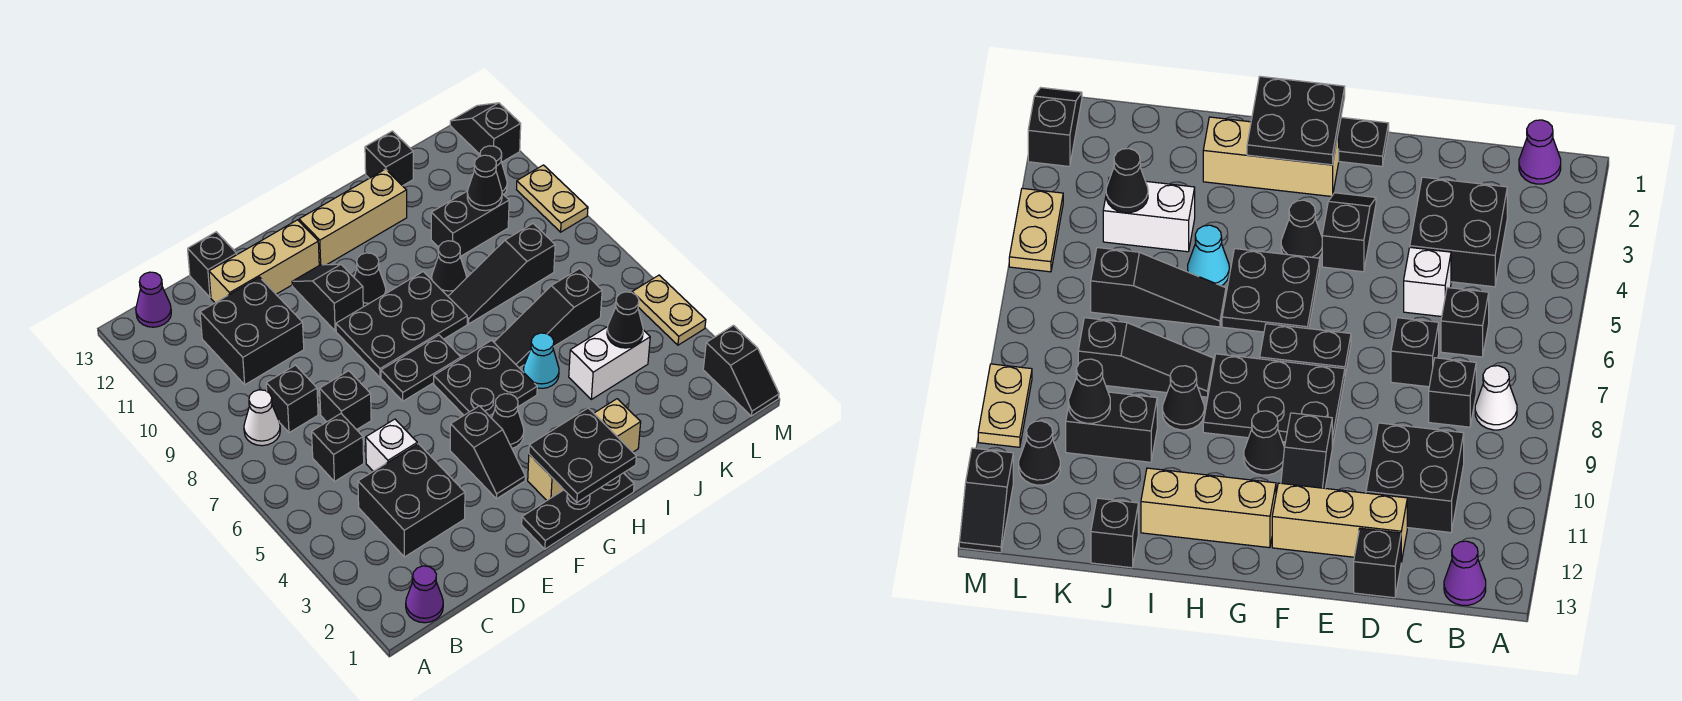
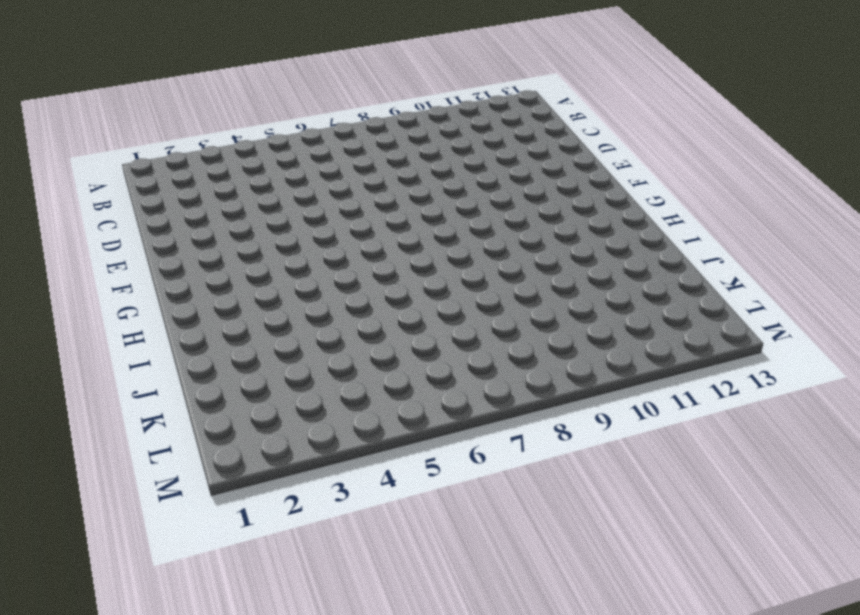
none -> purple cone B1 level 1
none -> white cone B8 level 1
none -> purple cone B13 level 1
none -> black brick C3:D4 level 1

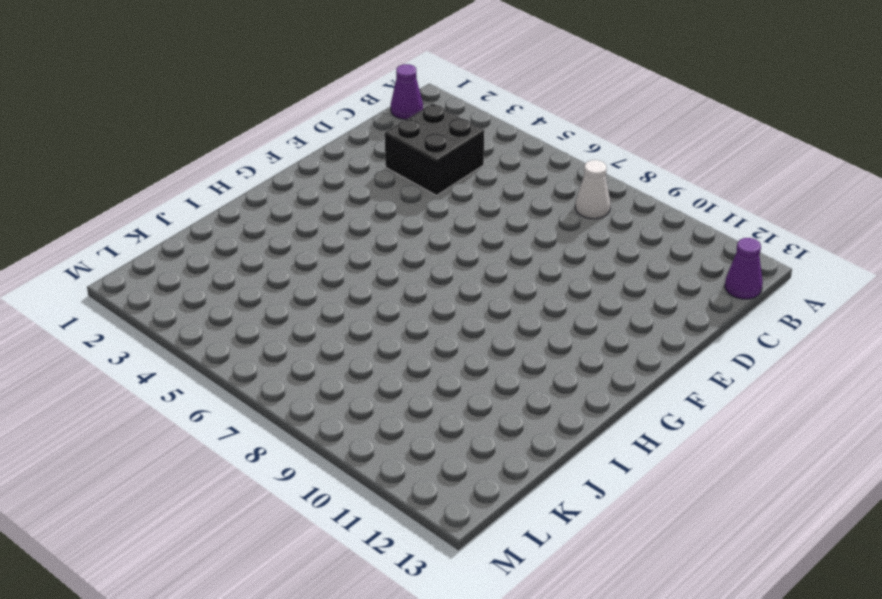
none -> black brick C6 level 1
none -> black brick C8 level 1
none -> black brick C10:D11 level 1
none -> white brick D5 level 1

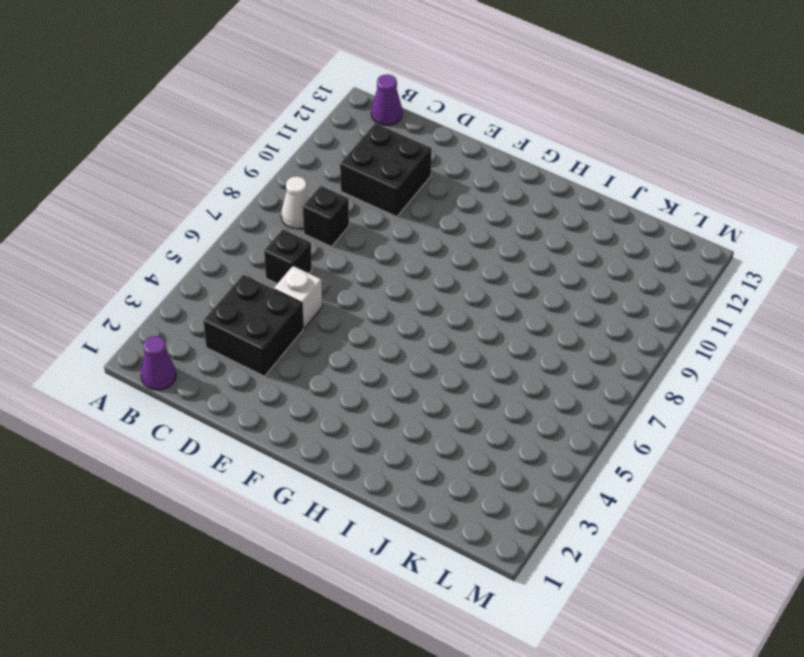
none -> black brick D7 level 1
none -> tan brick D12:F12 level 1
none -> black brick D13 level 1
none -> black plate F1:H1 level 1

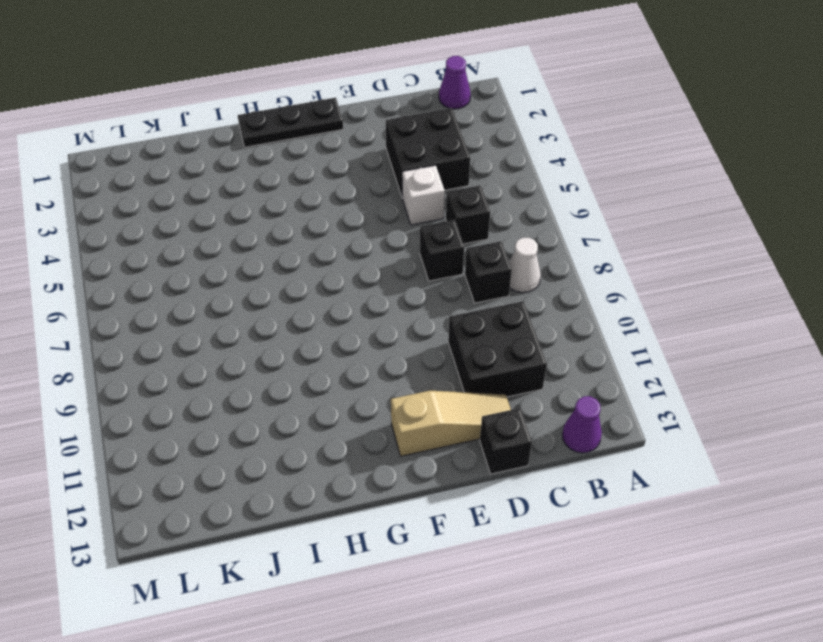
tan slope D12:F12 level 1 top F -> tan brick D12:F12 level 1
none -> black slope F3:F4 level 1 top 4
none -> black plate F7:G7 level 1
none -> black plate F8:H9 level 1
none -> black slope F10:F11 level 1 top 10

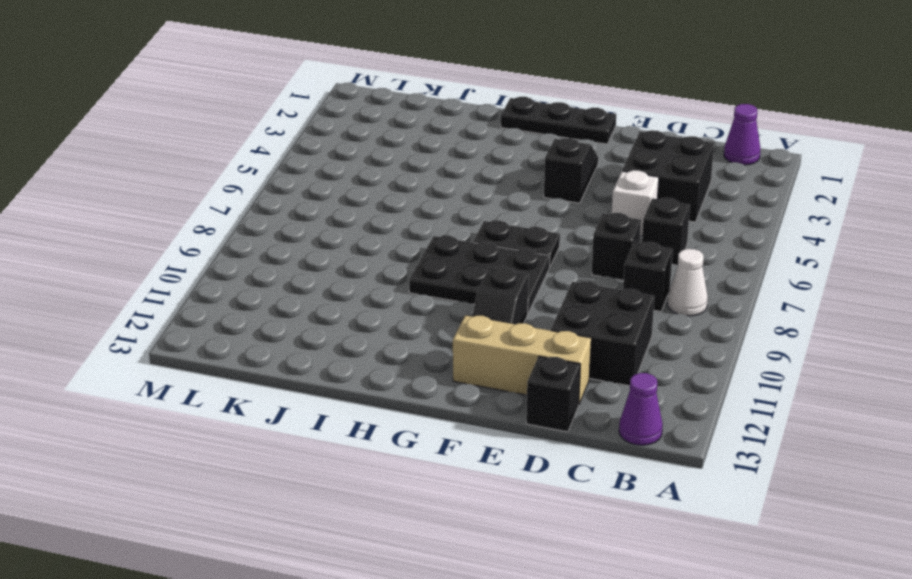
none -> tan brick G2:I2 level 1
none -> black cone G4 level 1
none -> black plate G5:H6 level 1
none -> black cone G10 level 1

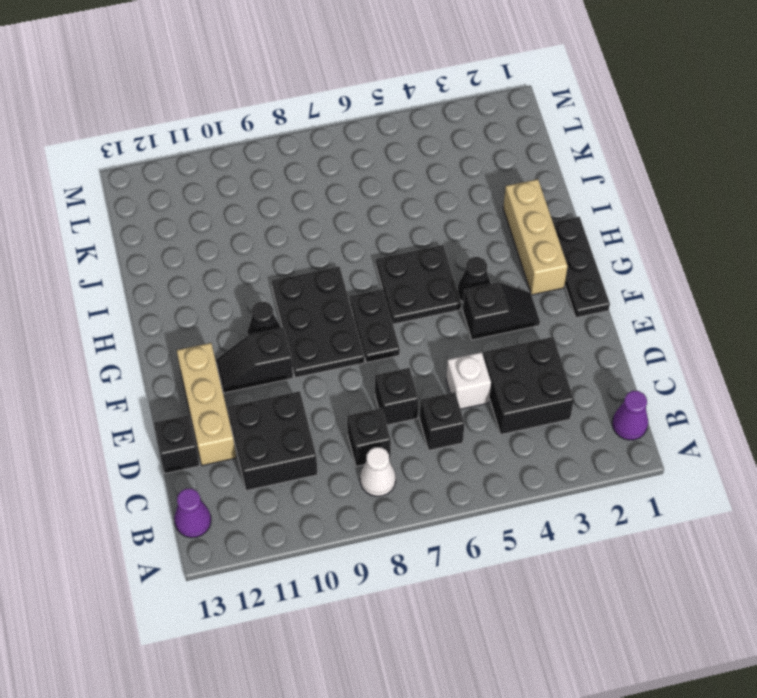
none -> tan brick G12:I12 level 1
none -> cyan cone I5 level 1
none -> black slope I6:K6 level 1 top K
none -> black slope I8:K8 level 1 top K

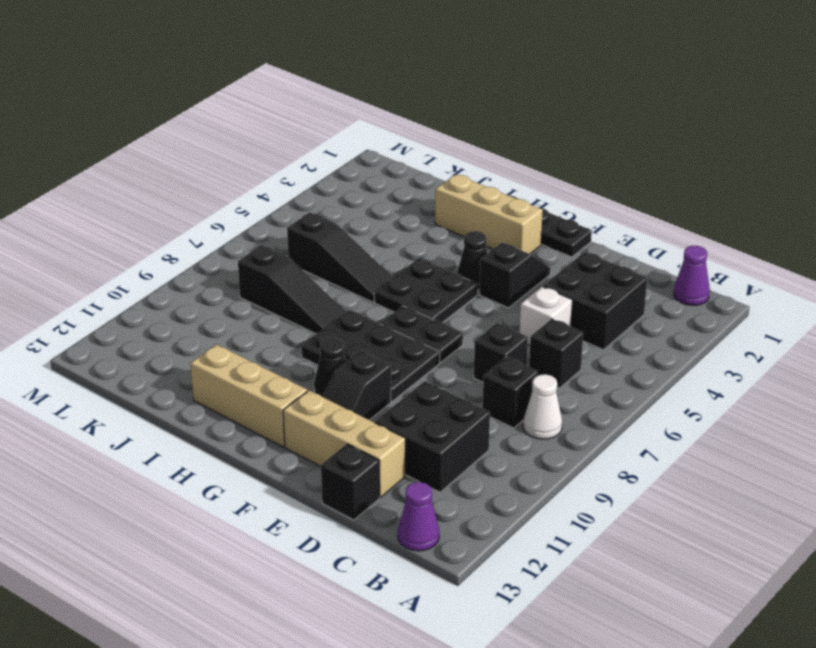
none -> cyan cone I5 level 1
none -> black cone I9 level 1
none -> white brick J4:K4 level 1
none -> black brick J10:K10 level 1

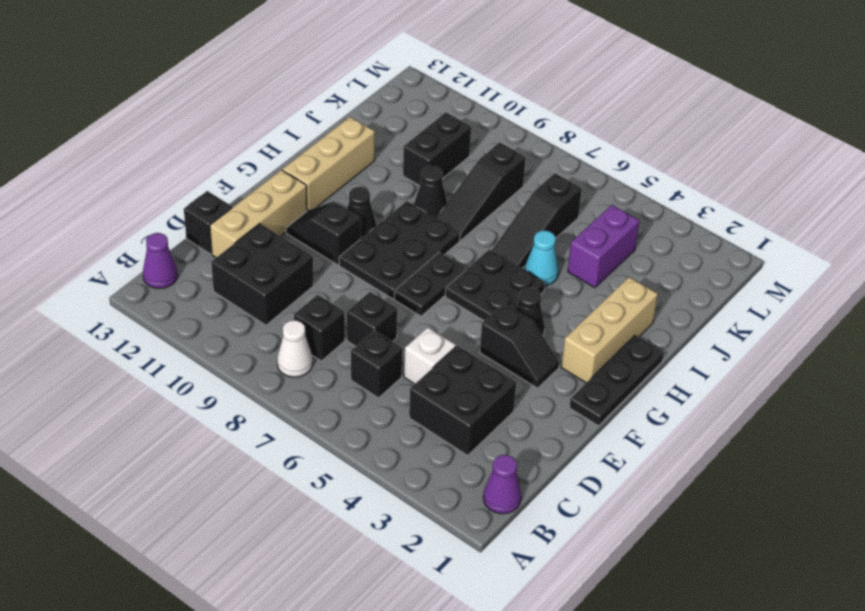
purple brick J4:K4 level 1 -> white brick J4:K4 level 1
none -> black brick J13 level 1
none -> black cone L11 level 1
none -> black slope M1:M2 level 1 top 2
none -> tan plate M4:M5 level 1

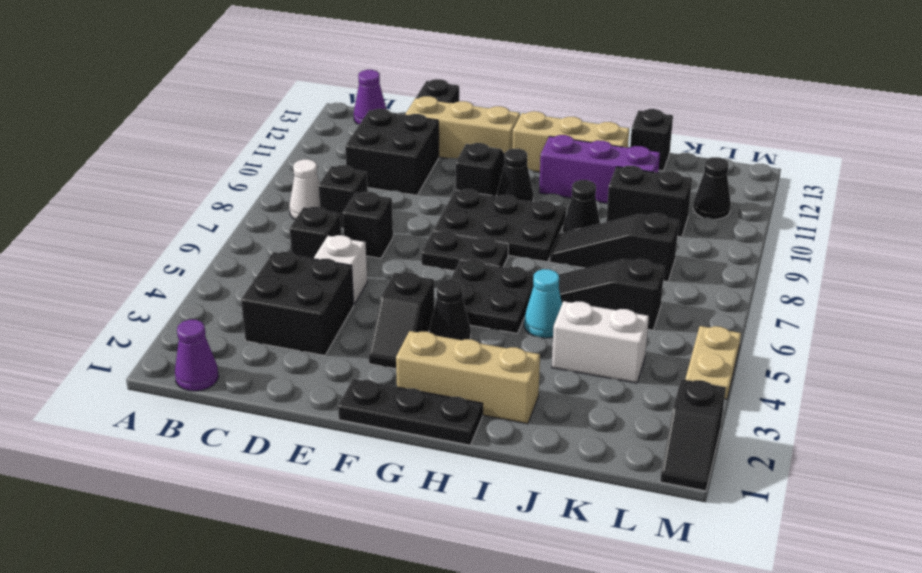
purple brick H11:J11 level 1 -> none
none -> tan plate M9:M10 level 1
none -> black slope M12:M13 level 1 top 12
none -> black plate G1:H2 level 2
none -> black cone K4 level 2

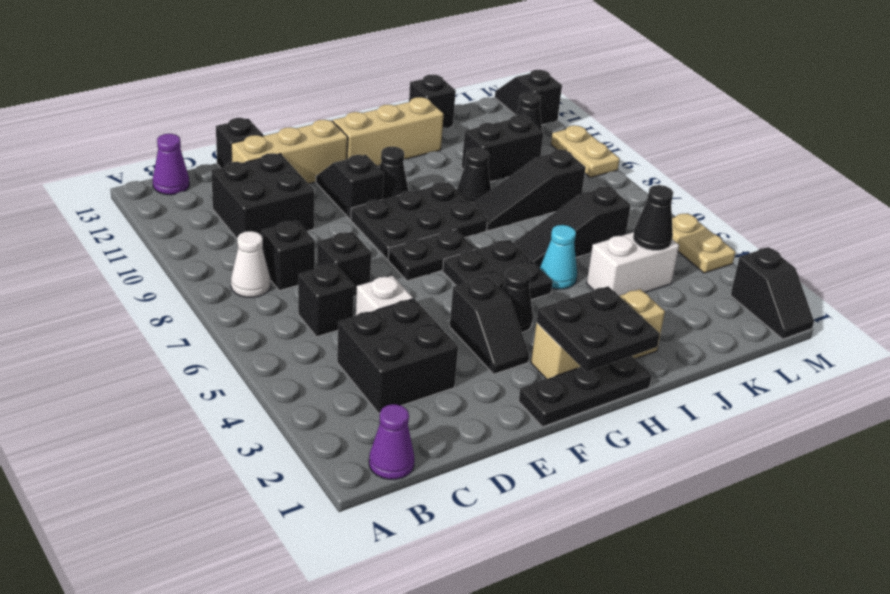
none -> black cone K10 level 2

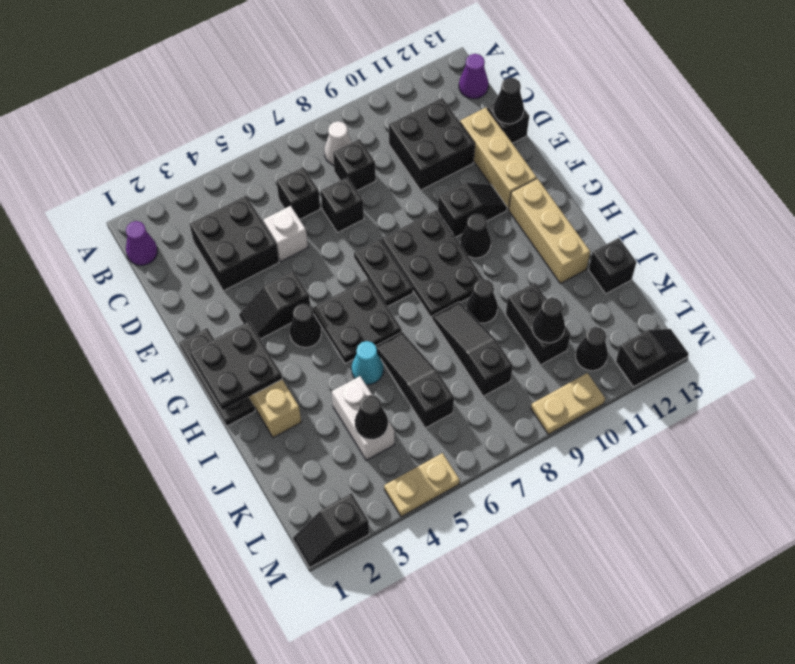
black cone D13 level 2 -> none

